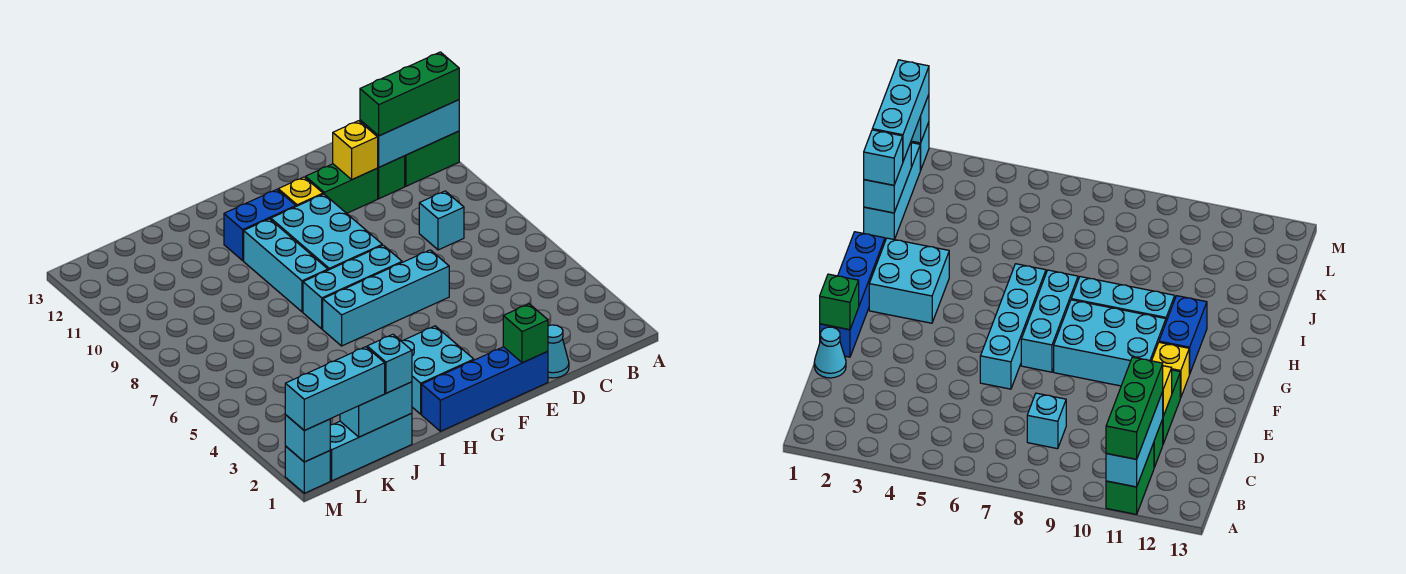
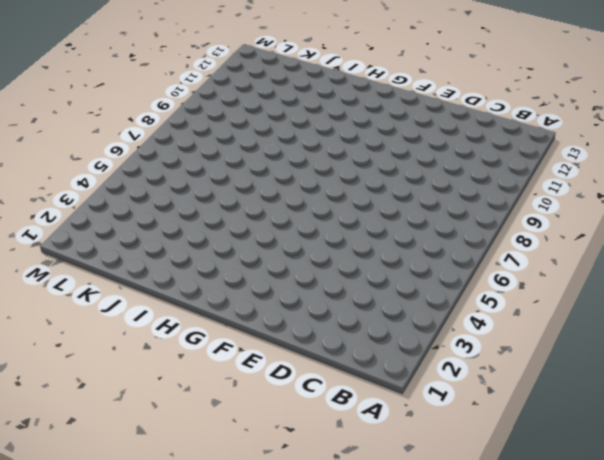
none -> green brick A11:B11 level 1
none -> cyan brick C8 level 1
none -> green brick C11 level 1

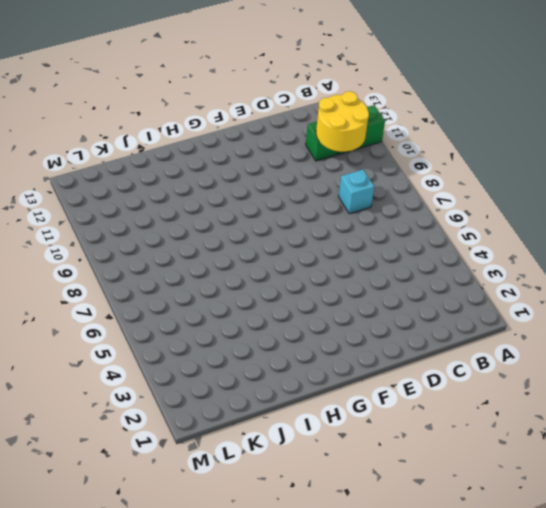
yellow round brick B10:C11 level 2 -> cyan brick A11:C11 level 2
none -> cyan cone D1 level 1
none -> green brick D11:E11 level 1
none -> blue brick E1:H1 level 1

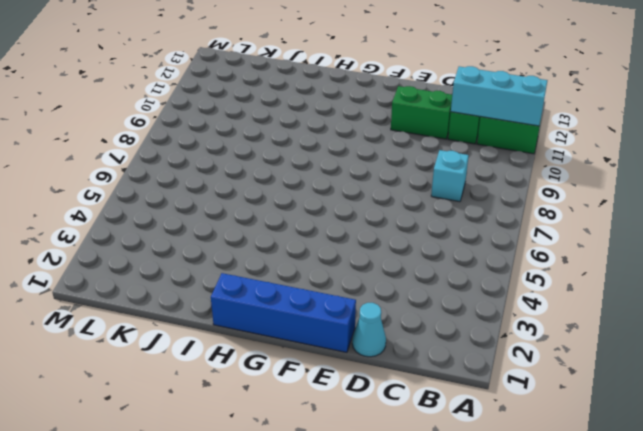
none -> cyan brick E6:H6 level 1
none -> cyan brick F7:H7 level 1
none -> cyan brick F8:G10 level 1

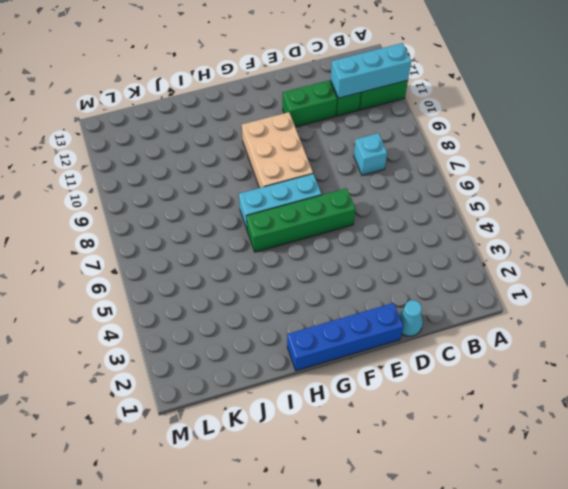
green brick E6:H6 level 1 -> cyan brick E6:H6 level 1
tan brick F8:G10 level 1 -> cyan brick F8:G10 level 1
none -> yellow brick F11 level 1
none -> cyan brick G2:H3 level 1
none -> blue brick G11:H11 level 1

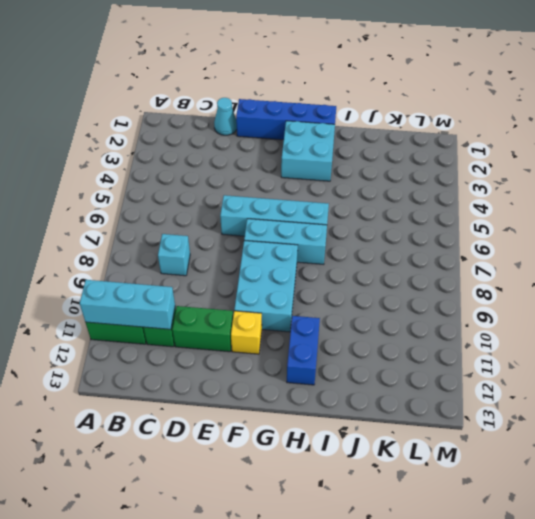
blue brick H11:H12 level 1 -> blue brick G11:H11 level 1
none -> cyan brick H8:H10 level 1
none -> cyan brick J1:L1 level 1
none -> cyan brick M1 level 1

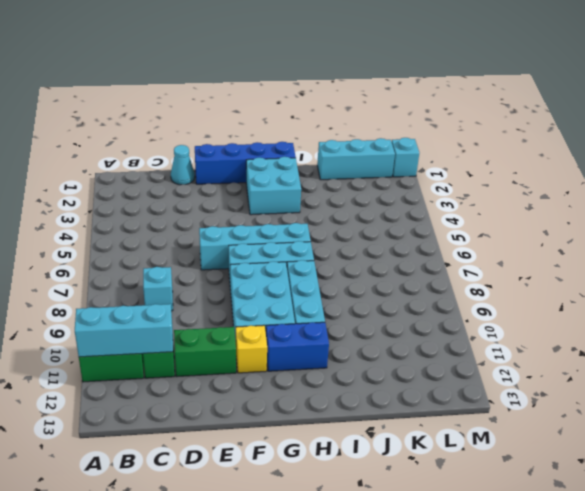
none -> yellow brick D11 level 2
none -> green brick E1 level 2
none -> cyan brick J1:K1 level 2

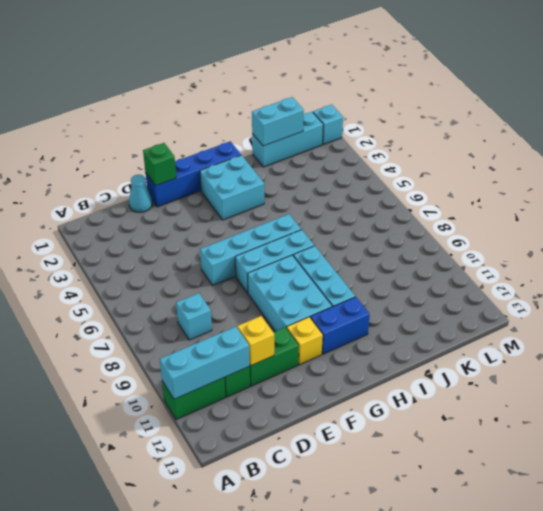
none -> cyan brick M1 level 2
none -> green brick A11:C11 level 3
none -> cyan brick J1 level 3

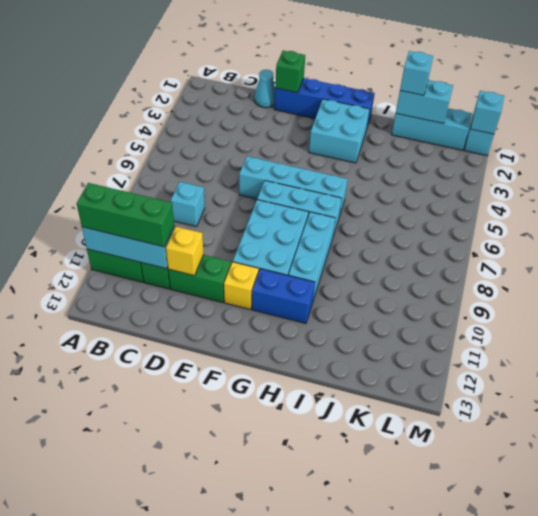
none -> cyan brick K1:M1 level 3

